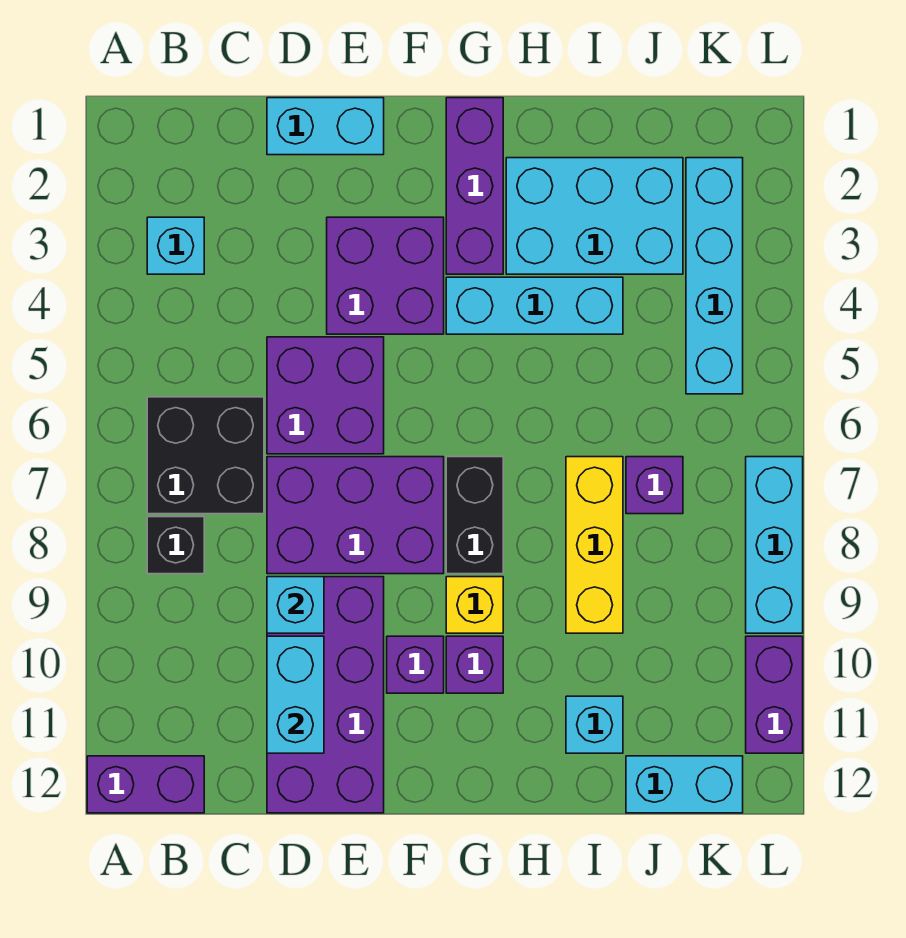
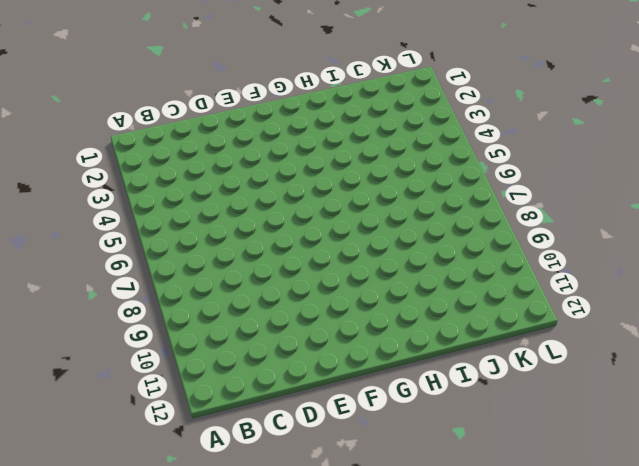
none -> purple brick A12:B12 level 1
none -> cyan brick B3 level 1
none -> black brick B6:C7 level 1

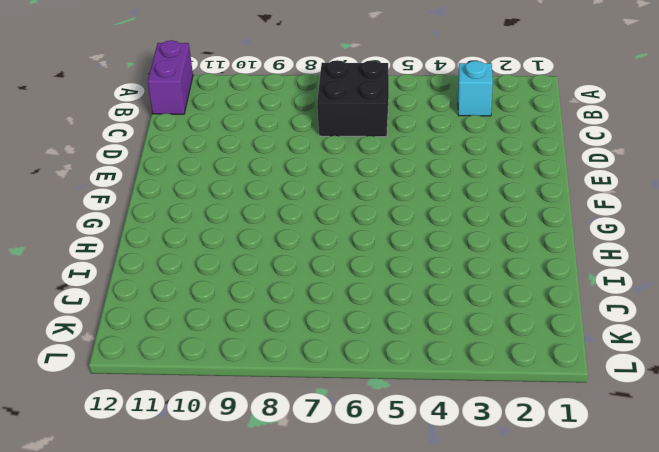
none -> black brick B8 level 1
none -> cyan brick D1:E1 level 1
none -> purple brick D5:E6 level 1

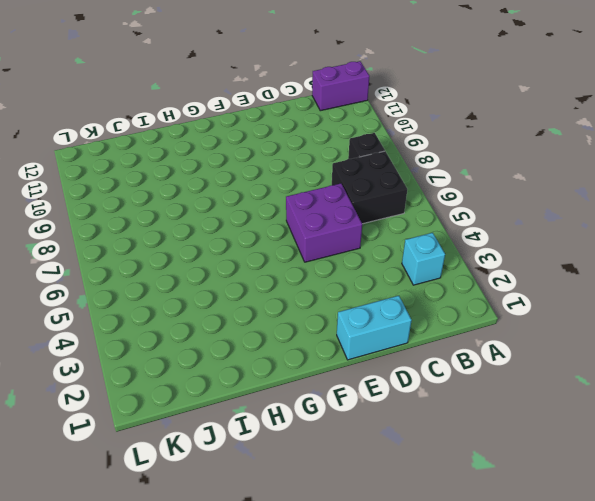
none -> purple brick D7:F8 level 1
none -> purple brick D9:E12 level 1
none -> purple brick E3:F4 level 1

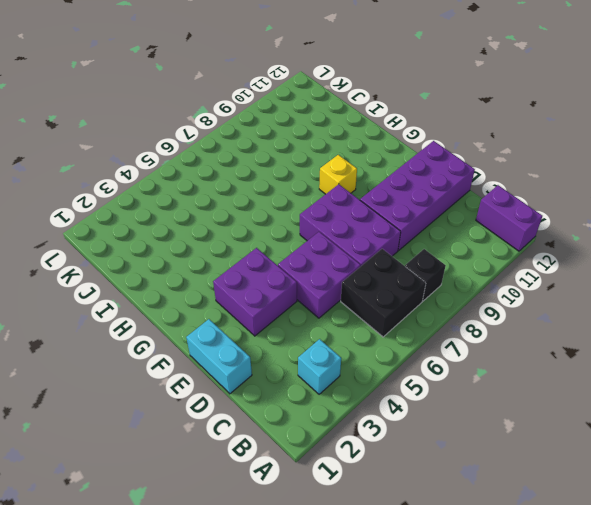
none -> purple brick F10 level 1
none -> purple brick G1:G3 level 1
none -> cyan brick G4:I4 level 1

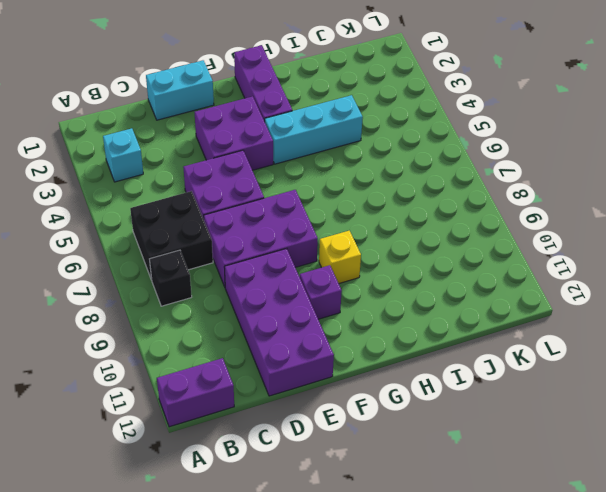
none -> black brick G7:G8 level 1
none -> purple brick G10 level 1
none -> cyan brick H2:J3 level 1

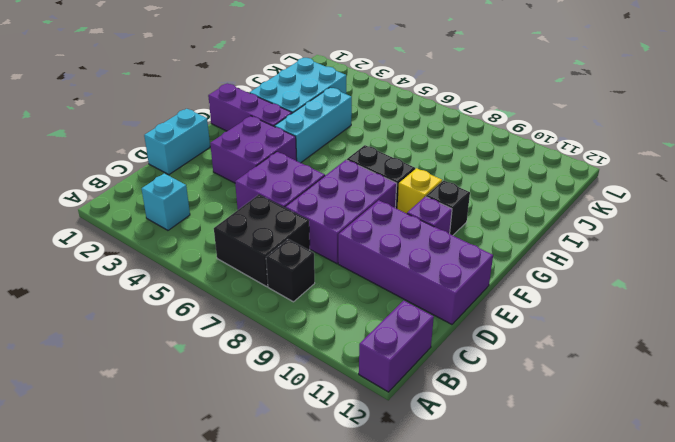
black brick G10 level 1 -> purple brick G10 level 1
none -> yellow brick I7:I9 level 1
none -> cyan brick I11 level 1
none -> purple brick J7 level 1

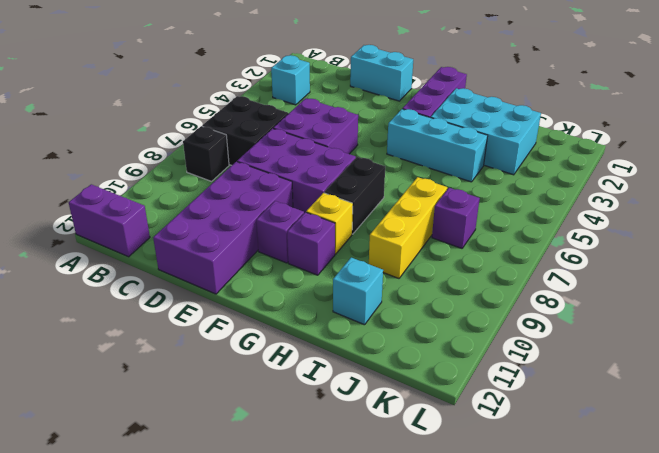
none -> purple brick E3:F4 level 1
none -> cyan brick J12:K12 level 1
none -> cyan brick K2:K5 level 1

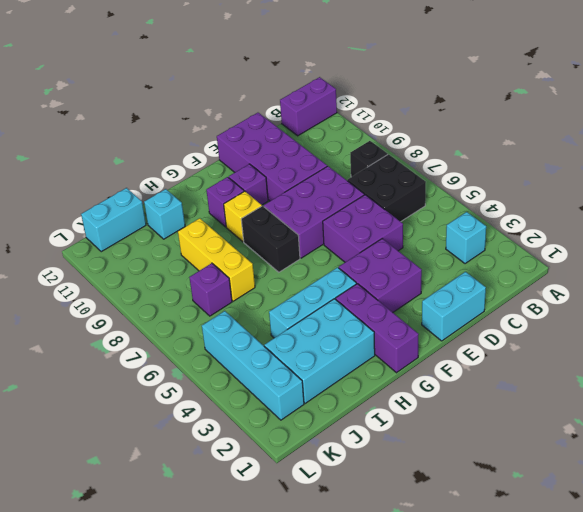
none -> cyan brick L7:L9 level 1
none -> purple brick L10:L11 level 1
none -> cyan brick D9 level 2

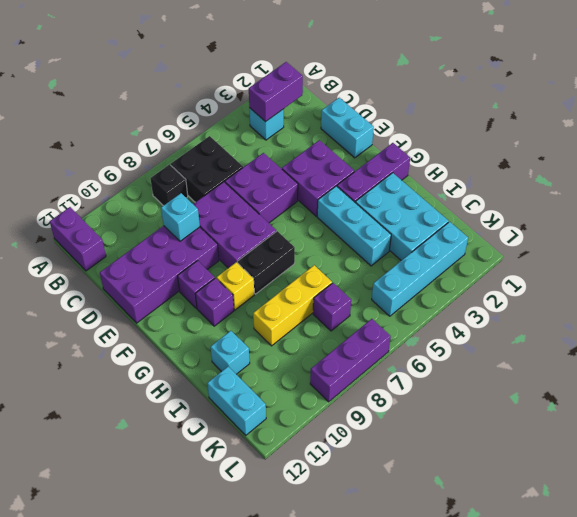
purple brick B2:B3 level 2 -> purple brick L10:L11 level 1
purple brick L7:L9 level 1 -> cyan brick L7:L9 level 1
none -> cyan brick D10:D11 level 2

